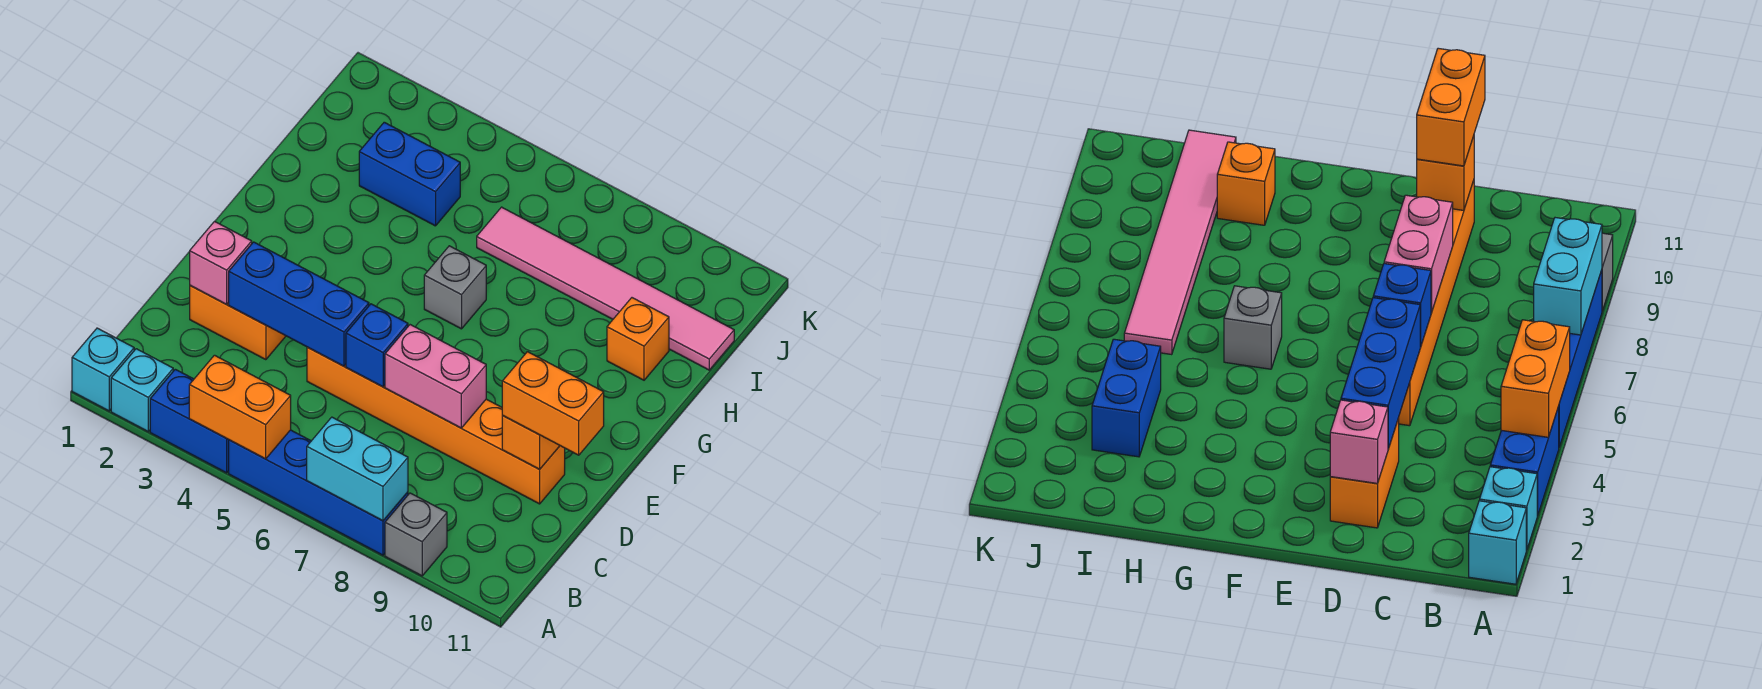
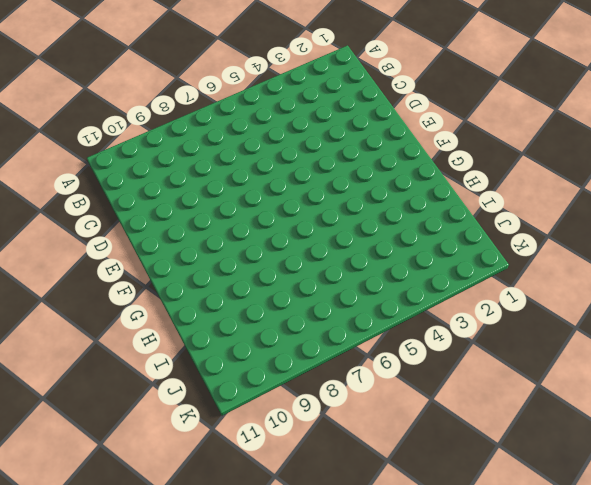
none -> cyan brick A1 level 1
none -> cyan brick A2 level 1
none -> blue brick A3:A4 level 1

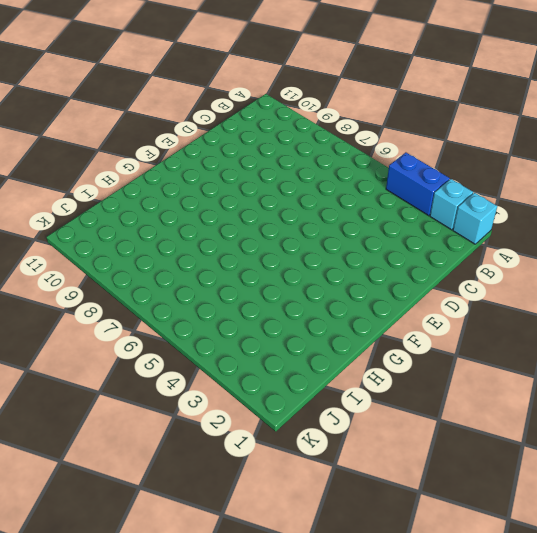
none -> blue brick A5:A8 level 1
none -> grey brick A9 level 1
none -> orange brick D2:D3 level 1

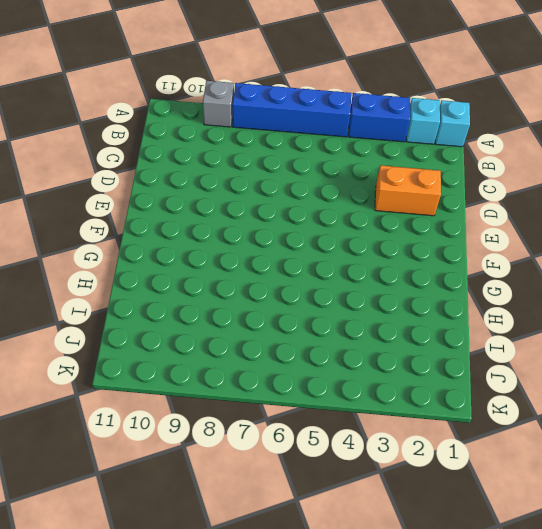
none -> orange brick D5:D10 level 1
none -> grey brick G6 level 1
none -> orange brick H10 level 1

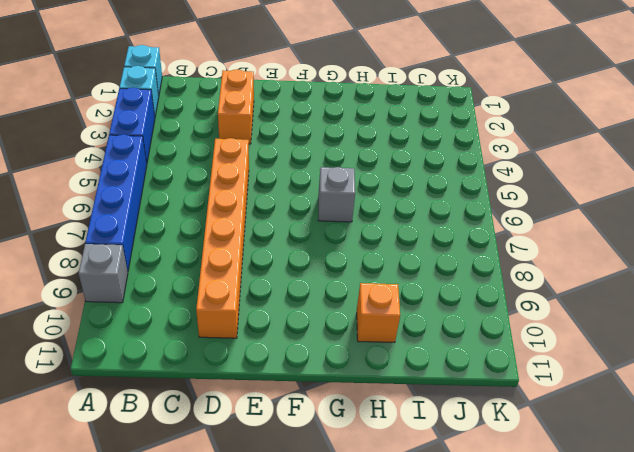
none -> blue brick I3:I4 level 1
none -> pink tile I6:I11 level 1
none -> orange brick A4:A5 level 2

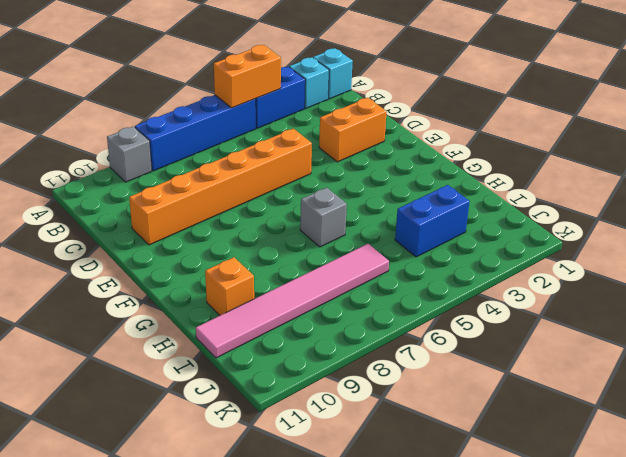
none -> cyan brick A7:A8 level 2
none -> pink brick D2 level 2
none -> blue brick D3:D5 level 2

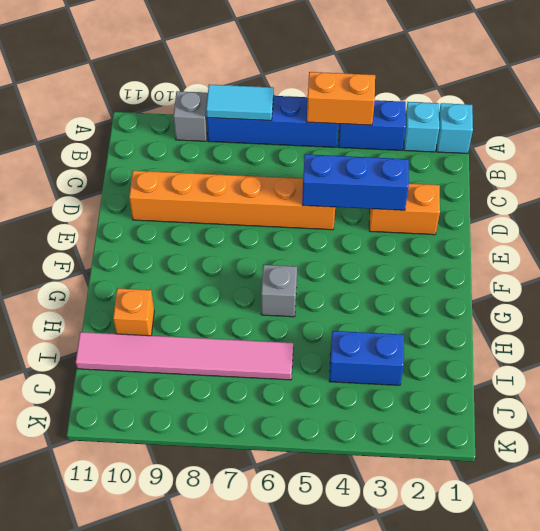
cyan tile A7:A8 level 2 -> cyan brick A7:A8 level 2
none -> pink brick D2 level 2
none -> blue brick D6 level 2
none -> pink brick D7:D8 level 2

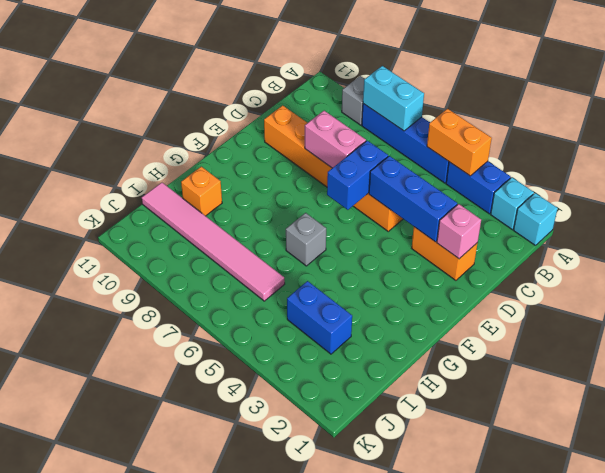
blue brick D6:E6 level 2 -> blue brick D6 level 2
none -> orange brick D10 level 2
none -> orange brick D10:D11 level 3

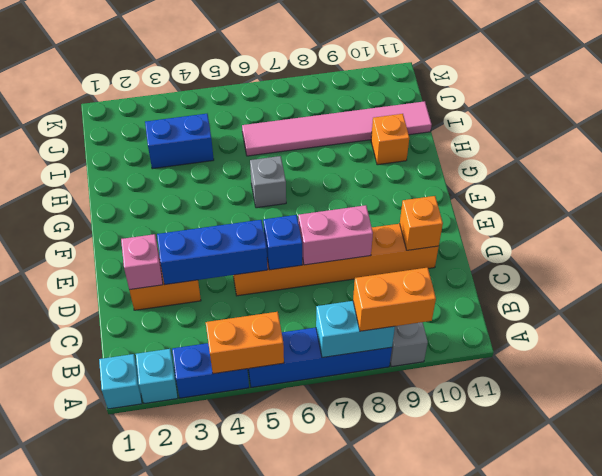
orange brick A8:A9 level 3 -> orange brick D10:D11 level 3

